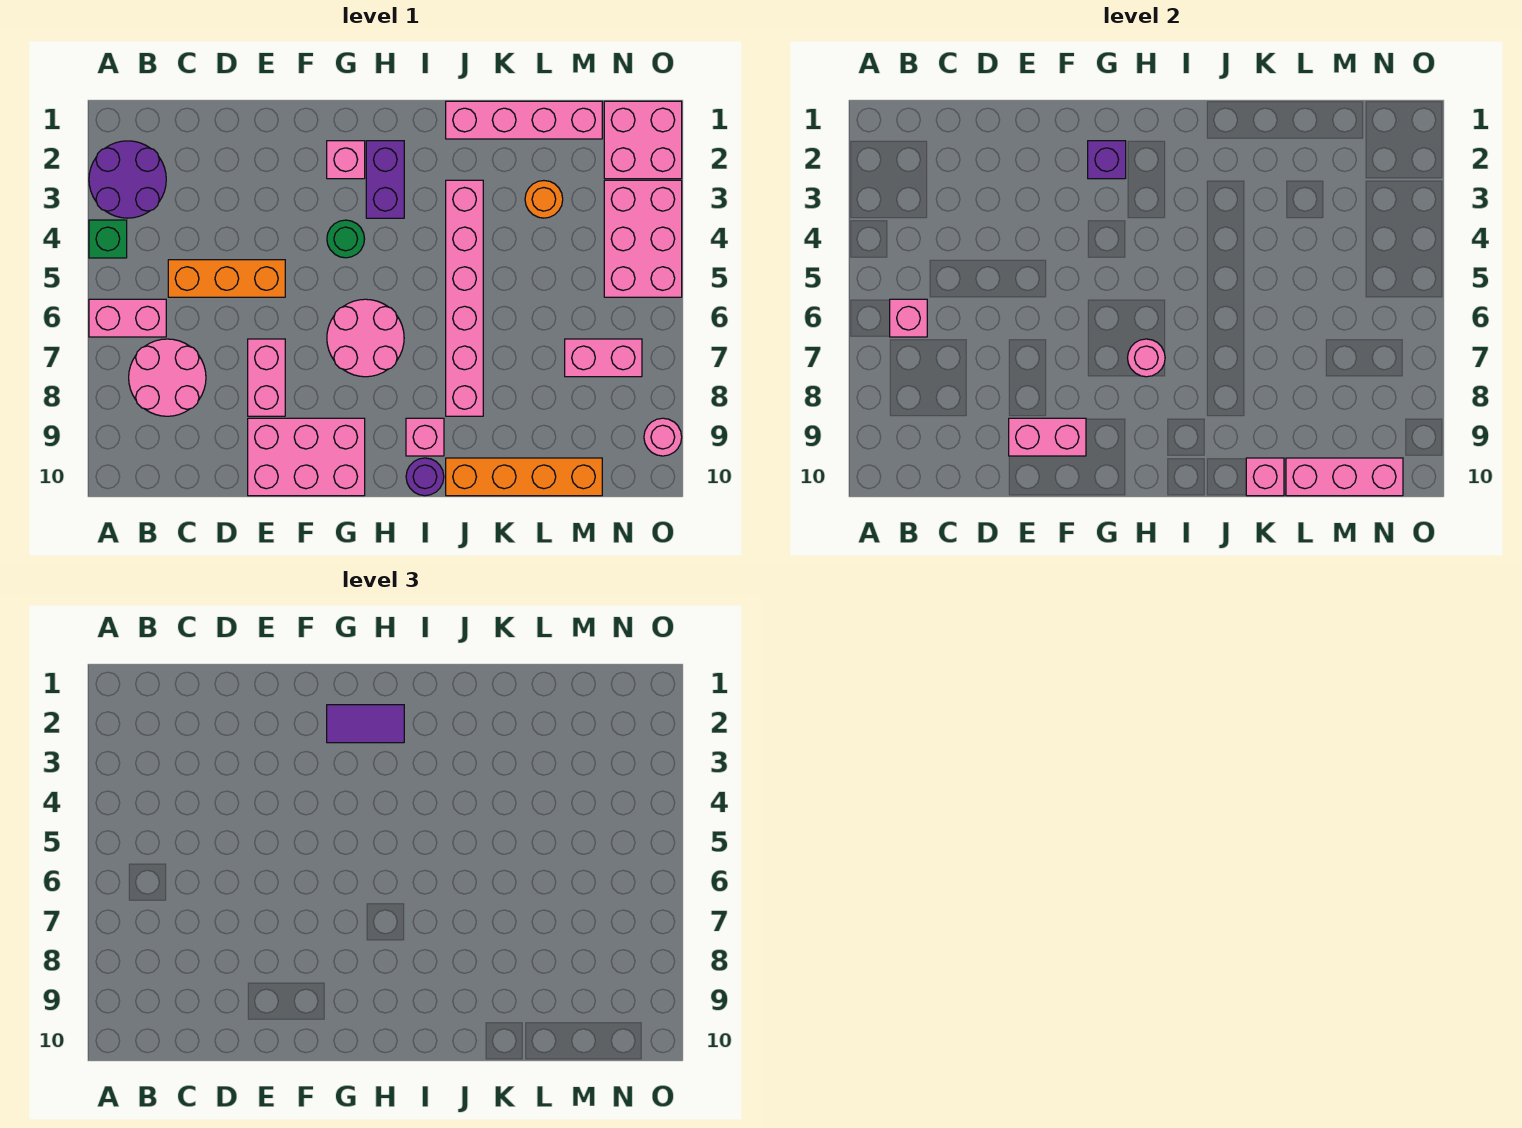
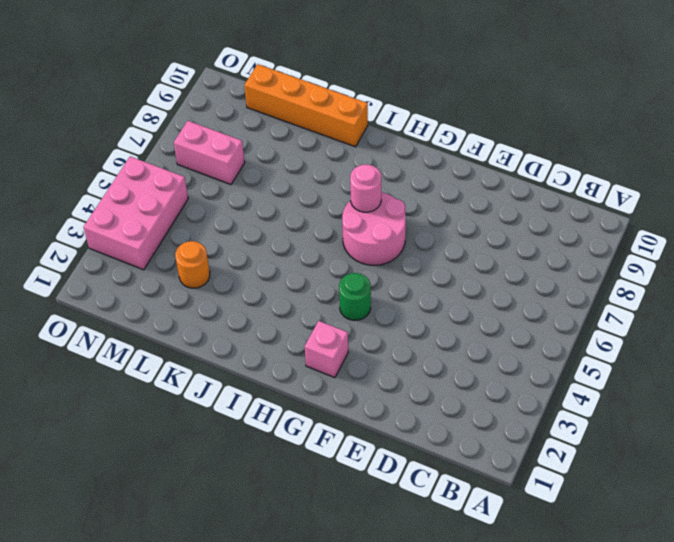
none -> purple round brick A2:B3 level 1
none -> green brick A4 level 1
none -> pink brick A6:B6 level 1

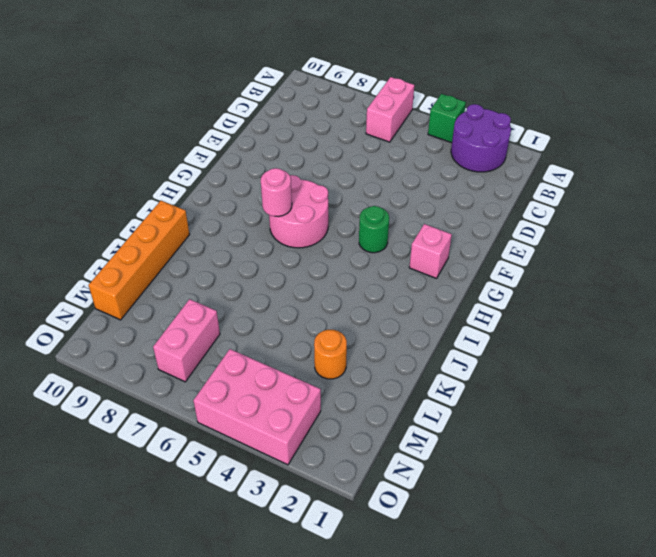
none -> pink round brick B7:C8 level 1
none -> orange brick C5:E5 level 1
none -> pink brick E7:E8 level 1

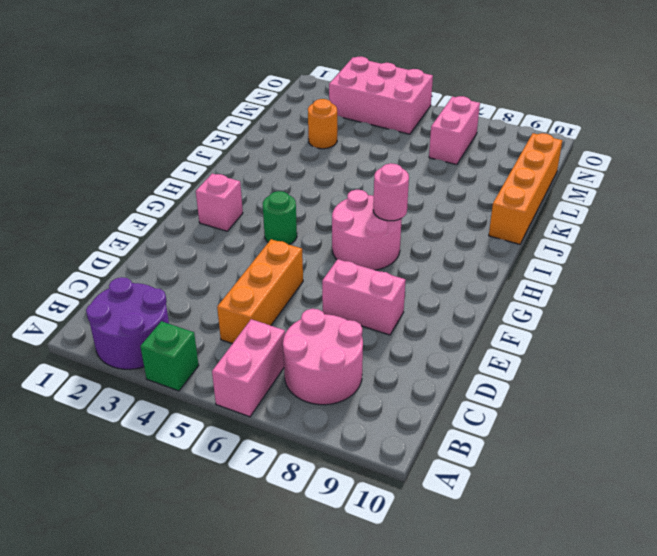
none -> pink brick E9:G10 level 1
none -> purple brick H2:H3 level 1
none -> pink brick I9 level 1

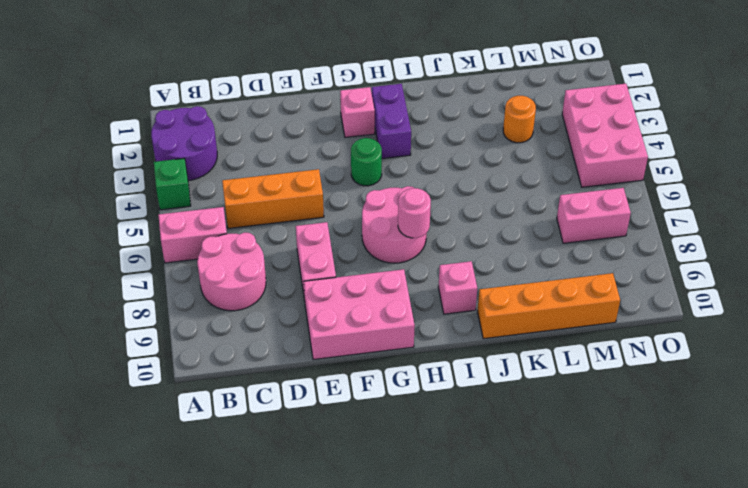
none -> purple round brick I10 level 1
none -> pink brick J1:M1 level 1
none -> pink brick J3:J8 level 1

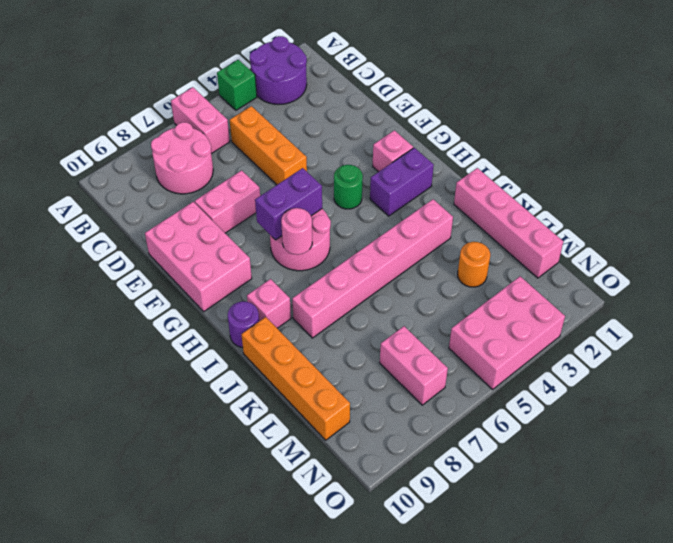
purple brick G6:G7 level 2 -> none
none -> pink brick N1:O2 level 1
none -> pink round brick O9 level 1
none -> pink brick B6 level 2

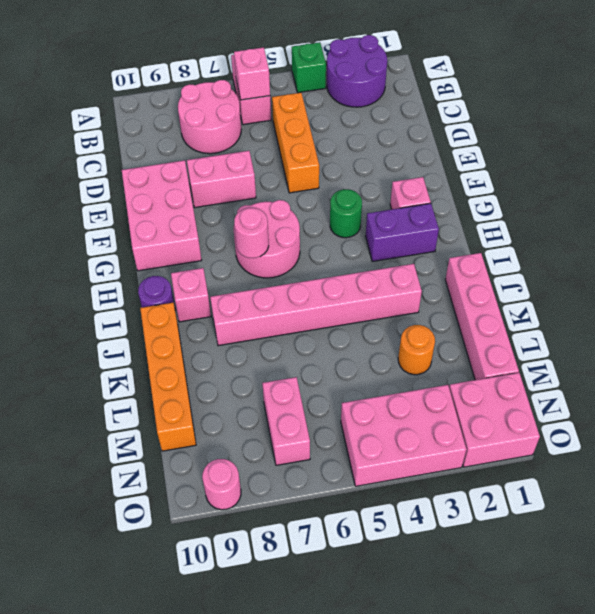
none -> pink brick E9:F9 level 2
none -> purple brick G2 level 2
none -> pink brick K10 level 2

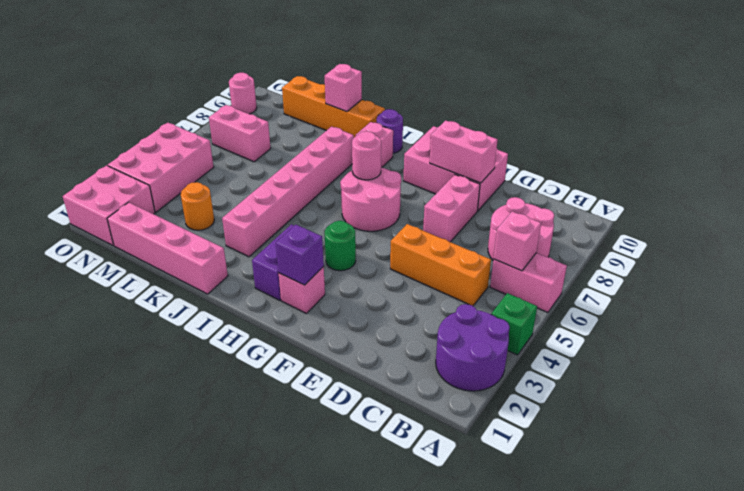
none -> pink brick L10:N10 level 2
none -> purple tile G2:H2 level 3

